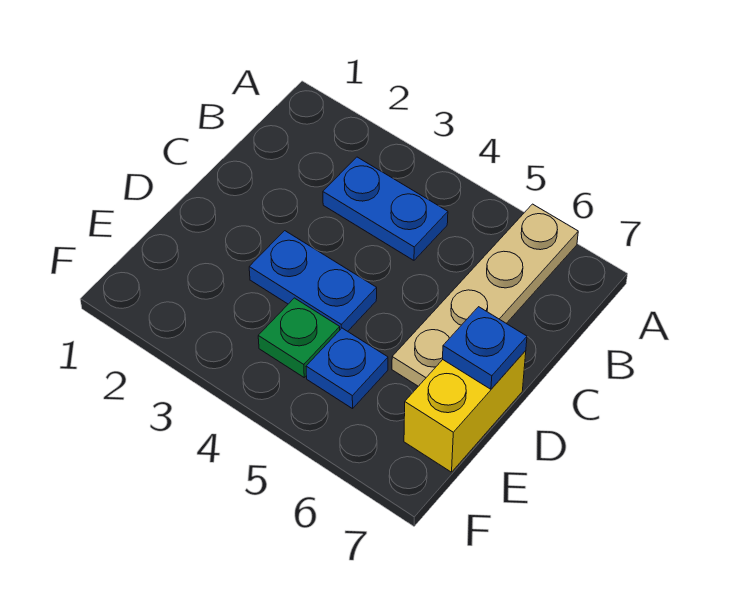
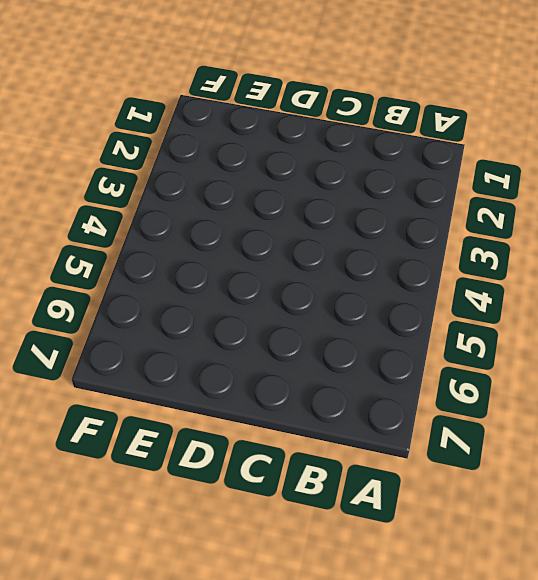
none -> tan plate A6:D6 level 1
none -> blue plate B3:B4 level 1

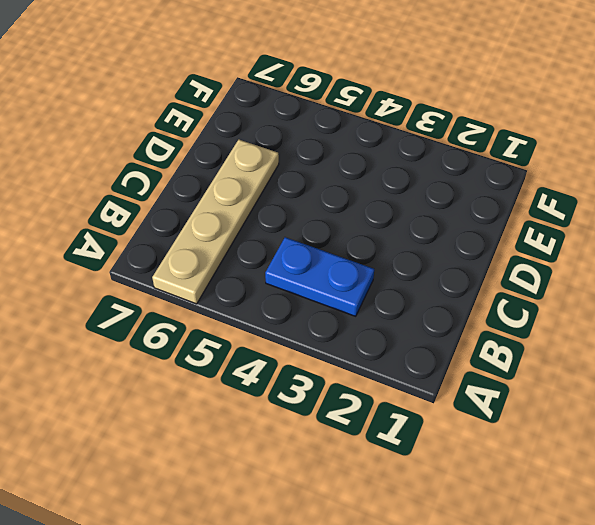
none -> blue plate D3:D4 level 1
none -> yellow brick D7:E7 level 1

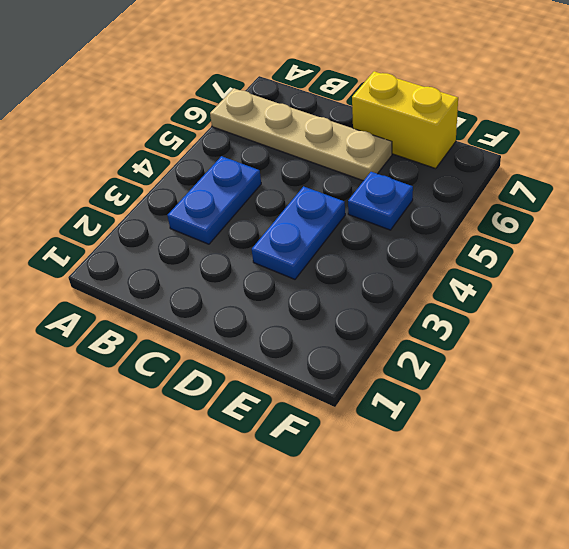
none -> green plate E4 level 1
none -> blue plate D7 level 2

